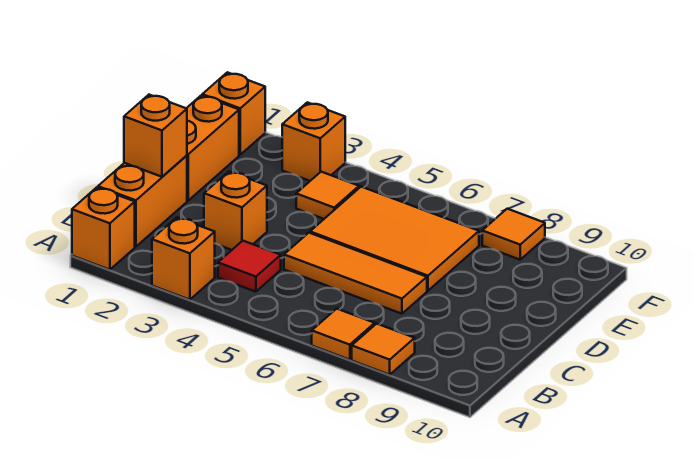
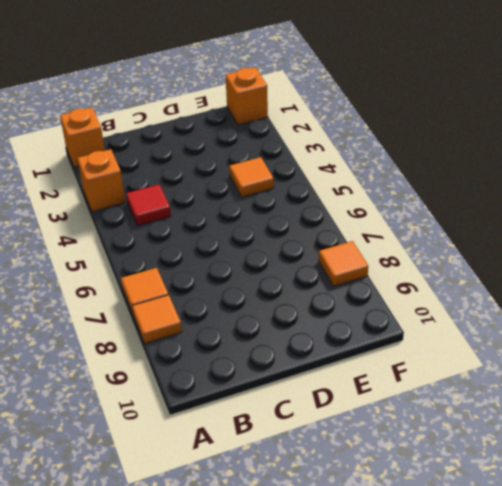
none -> orange brick B1:C1 level 1
none -> orange brick C3 level 1
none -> orange tile C5:C7 level 1

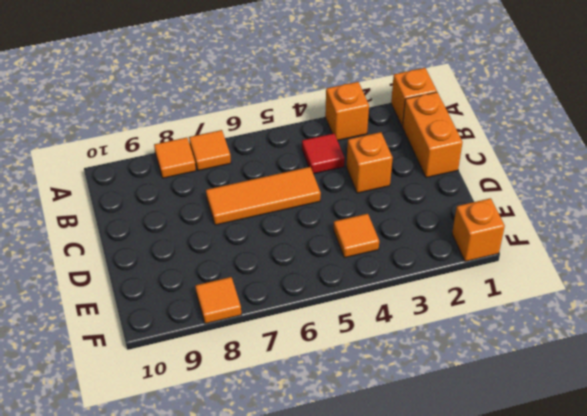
none -> orange brick D1:E1 level 1
none -> orange tile D5:E7 level 1
none -> orange brick F3 level 1

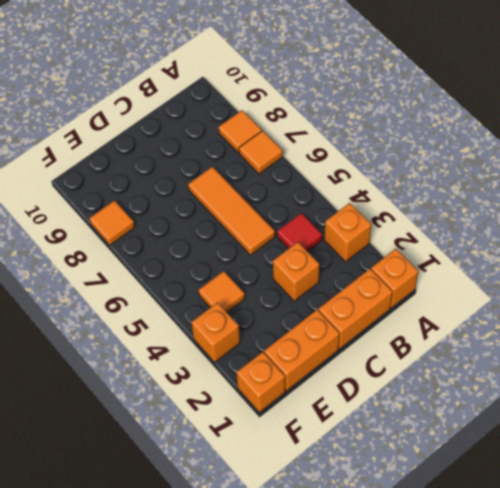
none -> orange tile D5:E7 level 1
none -> orange brick C1 level 2

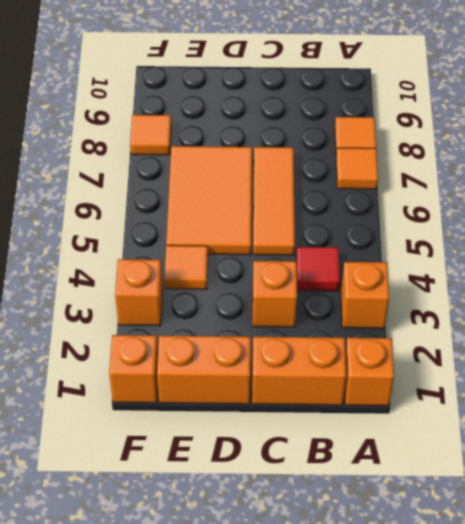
none -> orange brick C1 level 2

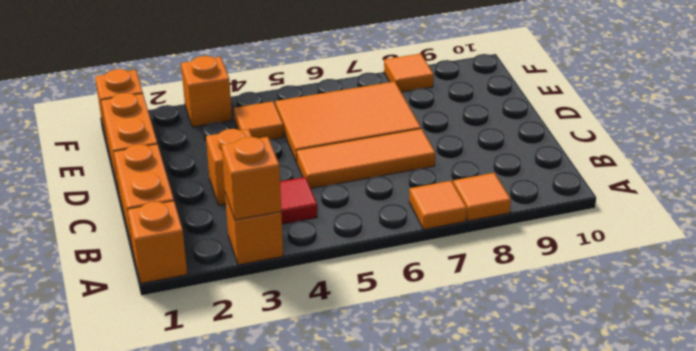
orange brick A3 level 2 -> orange brick C1 level 2

